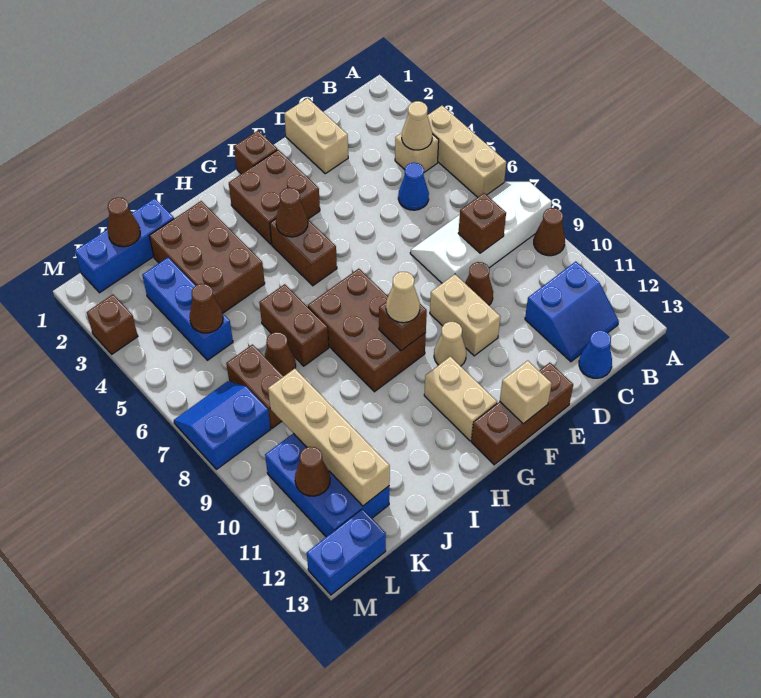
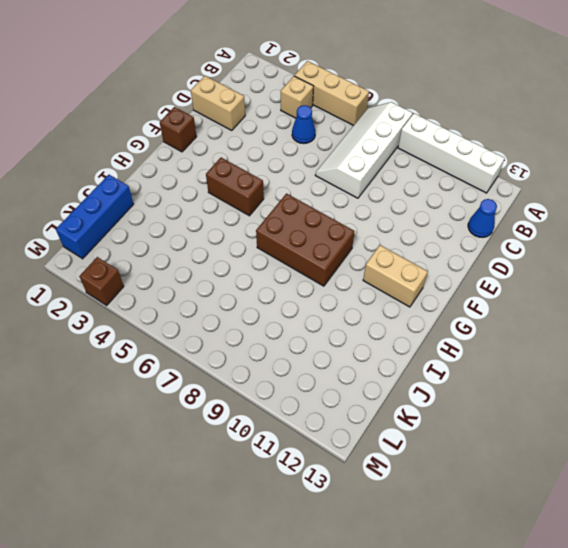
white brick A9:A12 level 1 -> brown cone A9 level 1
none -> blue slope B11:C12 level 1 top 11
none -> brown cone D9 level 1
none -> tan brick E9:E10 level 1
none -> brown brick E13:G13 level 1

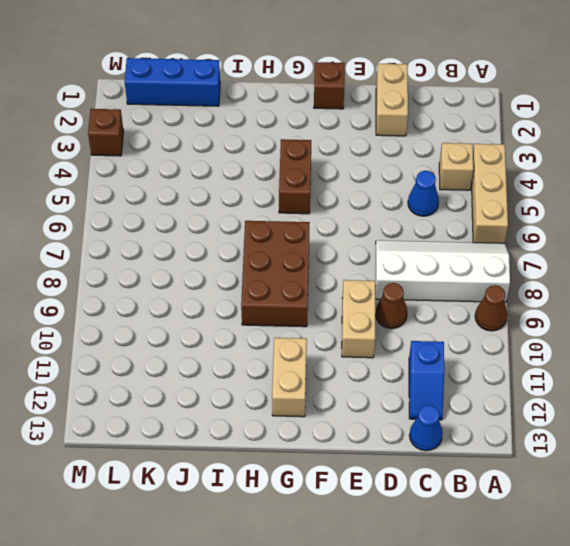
blue slope C11:C12 level 1 top 11 -> blue slope B11:C12 level 1 top 11
none -> brown brick E13:G13 level 1
none -> brown brick F2:G3 level 1
none -> tan cone F10 level 1
none -> brown brick I2:J4 level 1

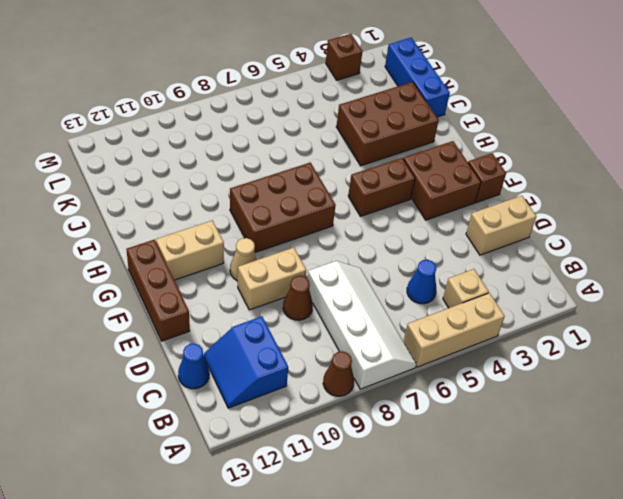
none -> brown brick I6:I7 level 1
none -> brown cone J7 level 1
none -> blue brick K3:K5 level 1
none -> brown brick K7:K8 level 1

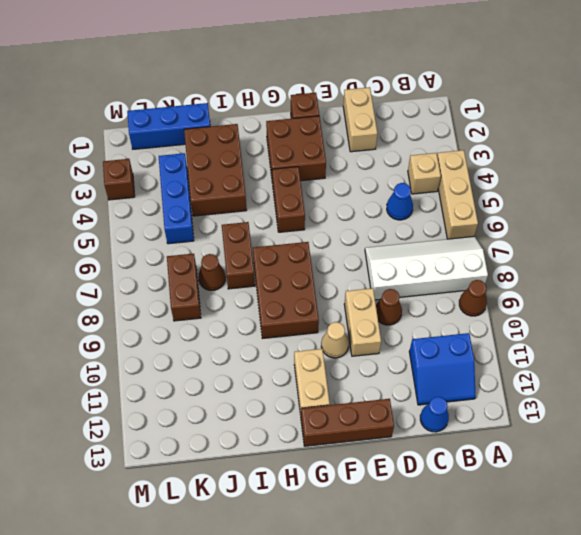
none -> blue brick K10:L12 level 1
none -> blue slope L7:M8 level 1 top 8
none -> blue brick L13:M13 level 1
none -> tan cone B4 level 2

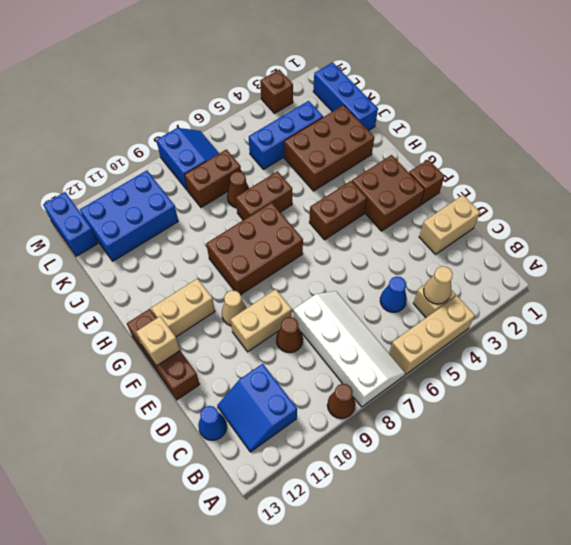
none -> brown brick C8 level 2
none -> brown cone G4 level 2
none -> brown brick G9 level 2
none -> brown cone K1 level 2

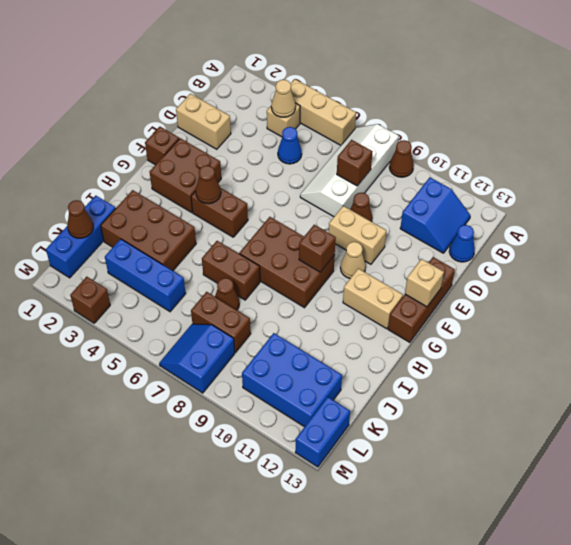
none -> brown cone K5 level 2
none -> tan brick K9:K12 level 2
none -> brown cone L11 level 2
none -> tan cone G9 level 3

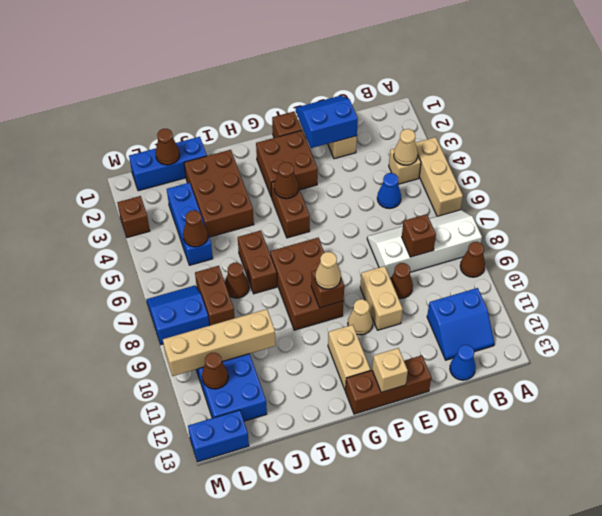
blue slope D1:E2 level 2 top 2 -> none
tan brick J10:M10 level 2 -> tan brick K9:K12 level 2

